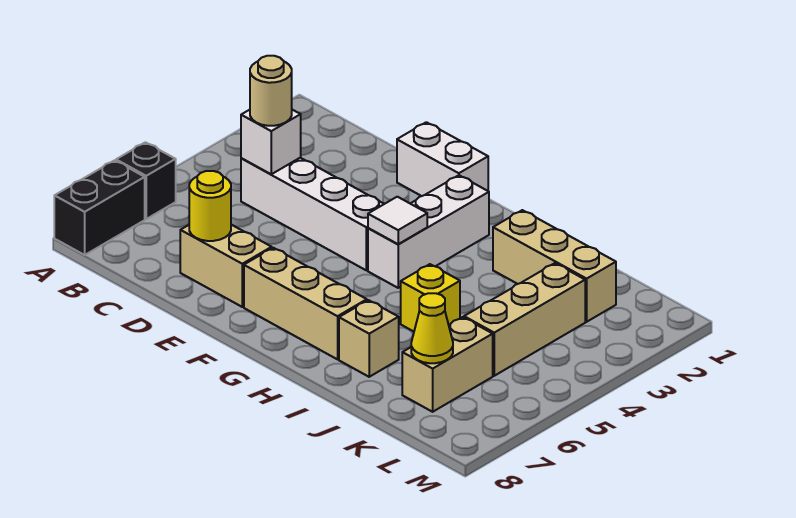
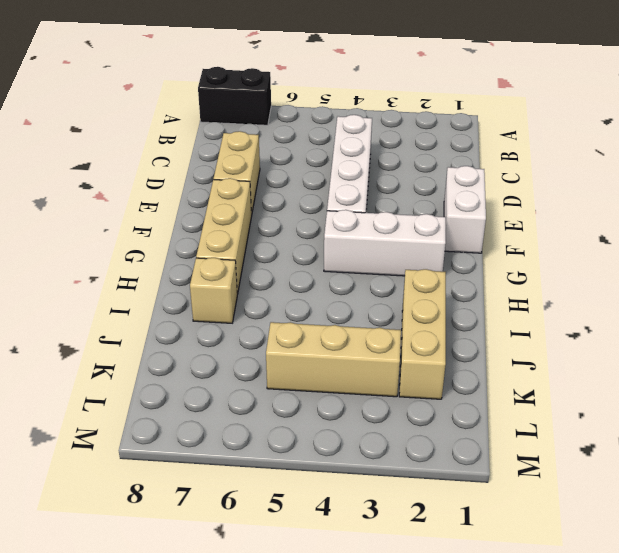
none -> black brick A6 level 1
none -> yellow brick I5 level 1
none -> tan brick K6:K7 level 1

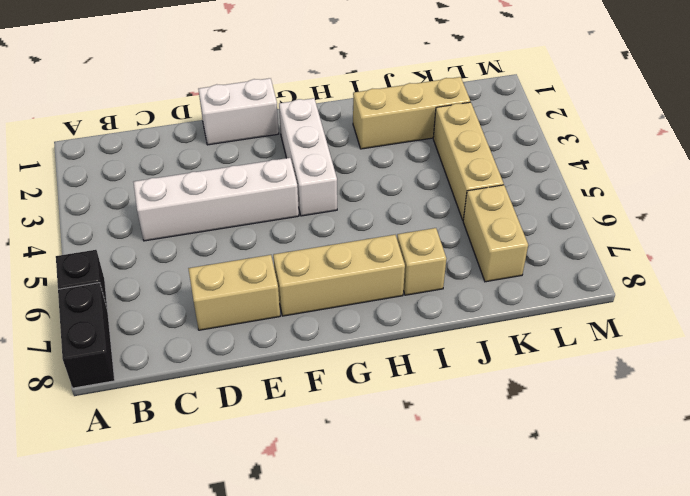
none -> yellow brick I5 level 1
none -> white brick C4 level 2
none -> yellow round brick D7 level 2

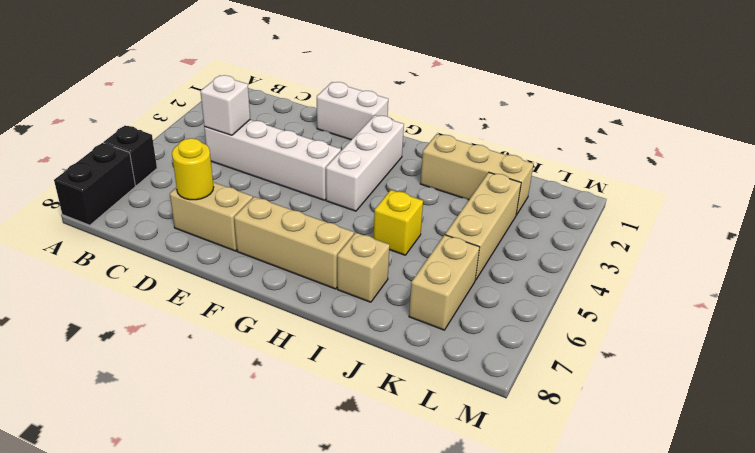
none -> white tile G4 level 2
none -> yellow cone K7 level 2
none -> tan round brick C4 level 3

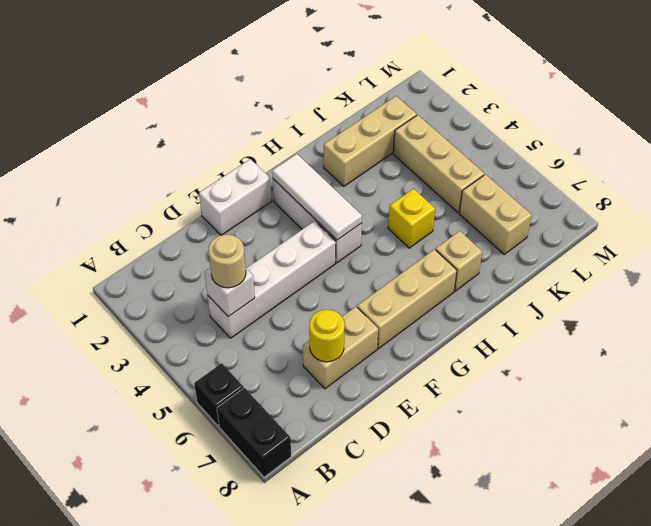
white tile G2:G4 level 2 -> white tile G4 level 2
none -> yellow cone K7 level 2

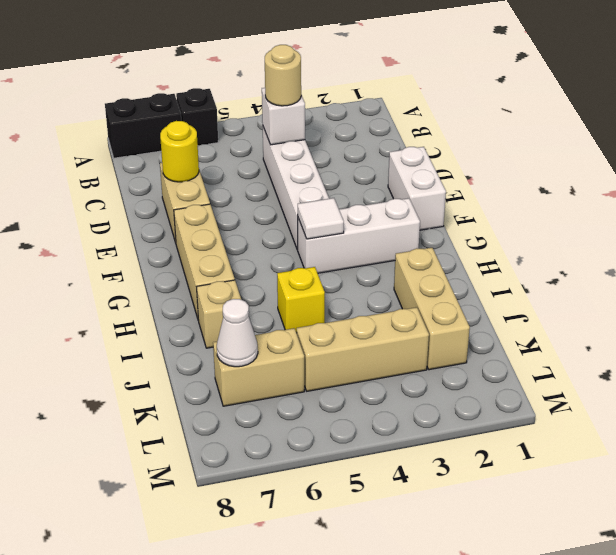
white cone K7 level 2 -> yellow cone K7 level 2

